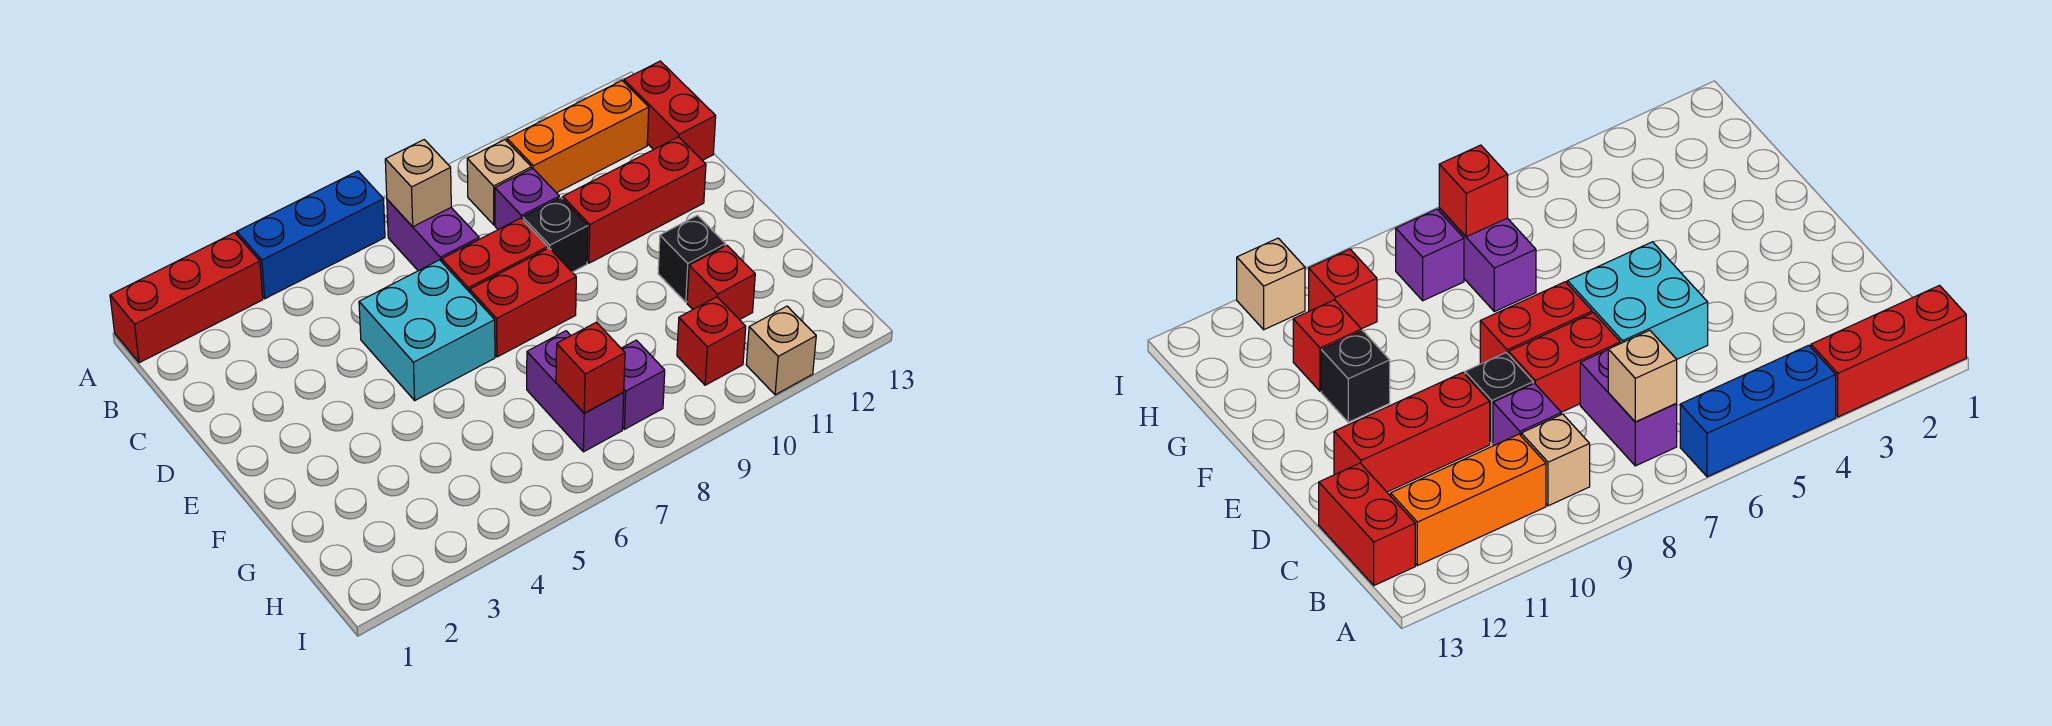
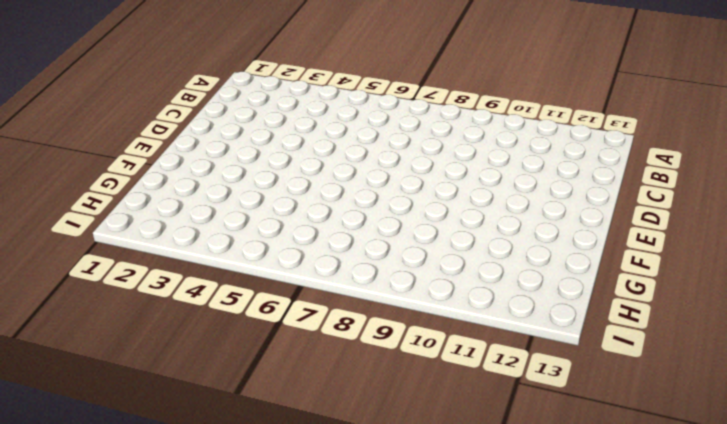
none -> red brick A1:A3 level 1
none -> blue brick A4:A6 level 1
none -> purple brick B7:C7 level 1

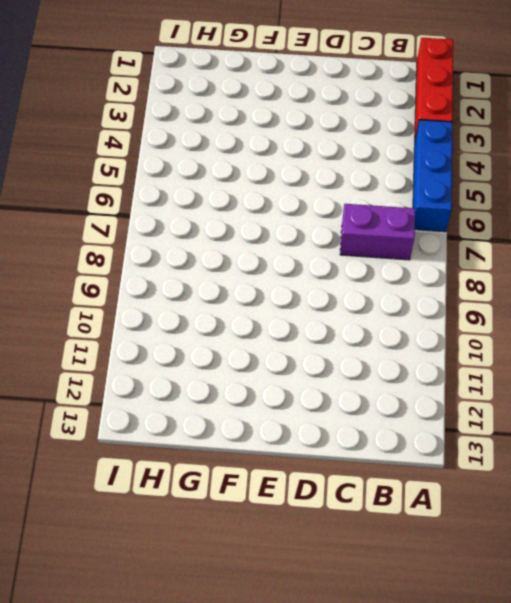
none -> tan brick B9 level 1
none -> orange brick B10:B12 level 1
none -> red brick B13:C13 level 1

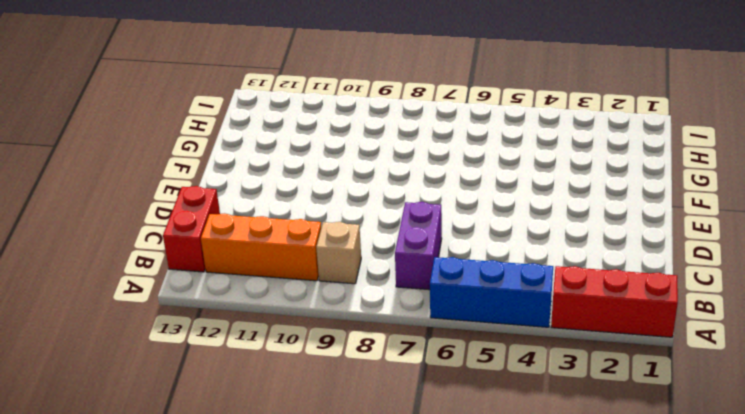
none -> purple brick C9 level 1
none -> cyan brick D5:E6 level 1
none -> red brick D7:D8 level 1

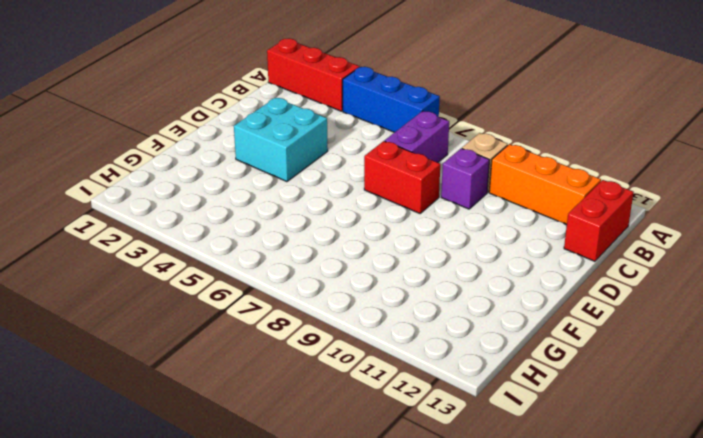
cyan brick D3:E4 level 1 -> cyan brick D5:E6 level 1
none -> black brick D9 level 1
none -> red brick D10:D12 level 1
none -> red brick E7:E8 level 1

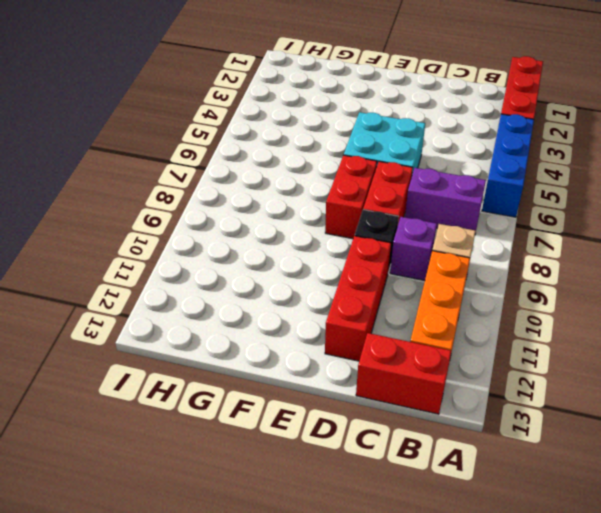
none -> black brick F11 level 1
none -> purple brick G7:H7 level 1
none -> red brick G11 level 1

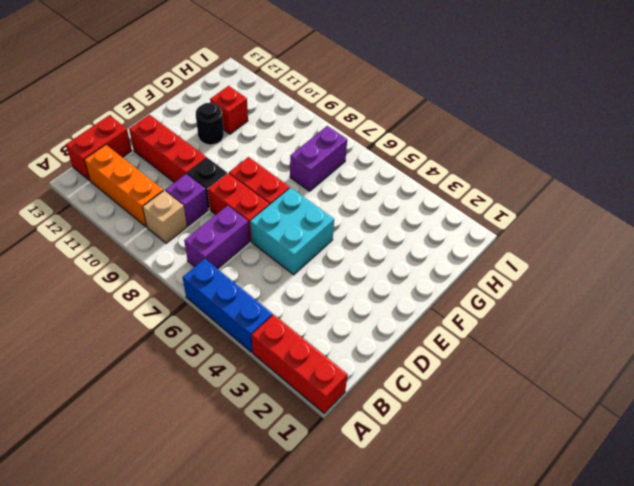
black round brick F11 level 1 -> black brick F11 level 1
none -> purple brick H8 level 1
none -> red brick H10 level 1
none -> tan brick I11 level 1

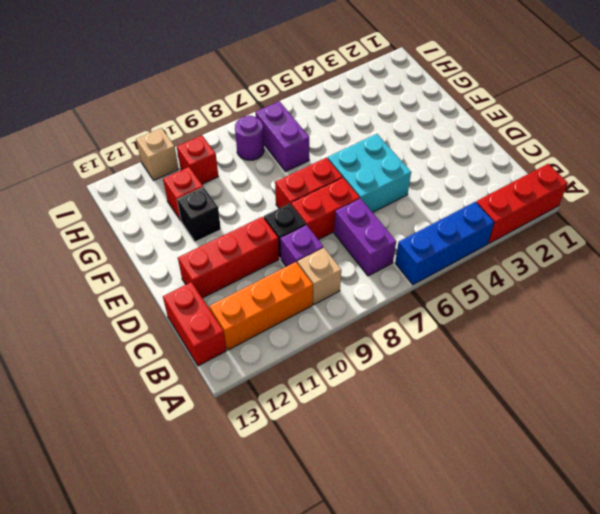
purple round brick H8 level 1 -> purple brick H8 level 1
none -> tan brick B7 level 2
none -> red brick H7 level 2

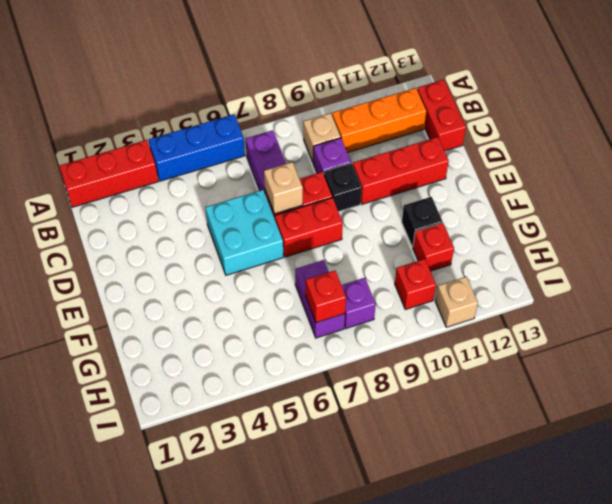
tan brick D7 level 2 -> tan brick B7 level 2

